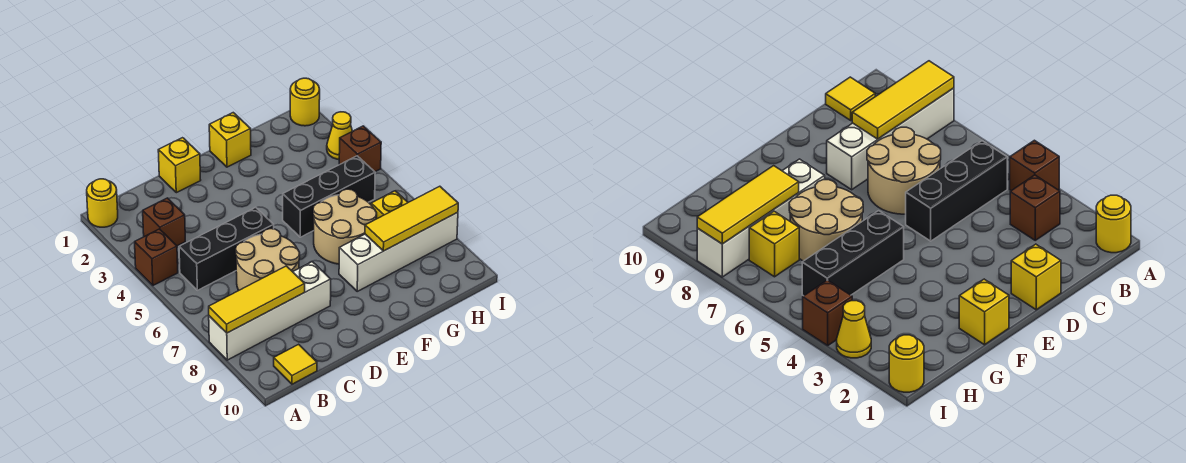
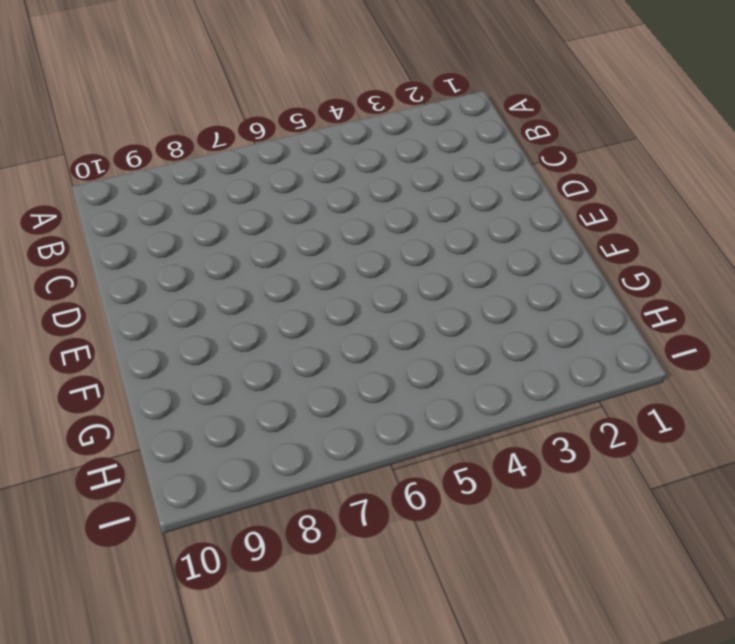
none -> yellow round brick A1 level 1
none -> brown brick A4 level 1
none -> white brick A8:D8 level 1

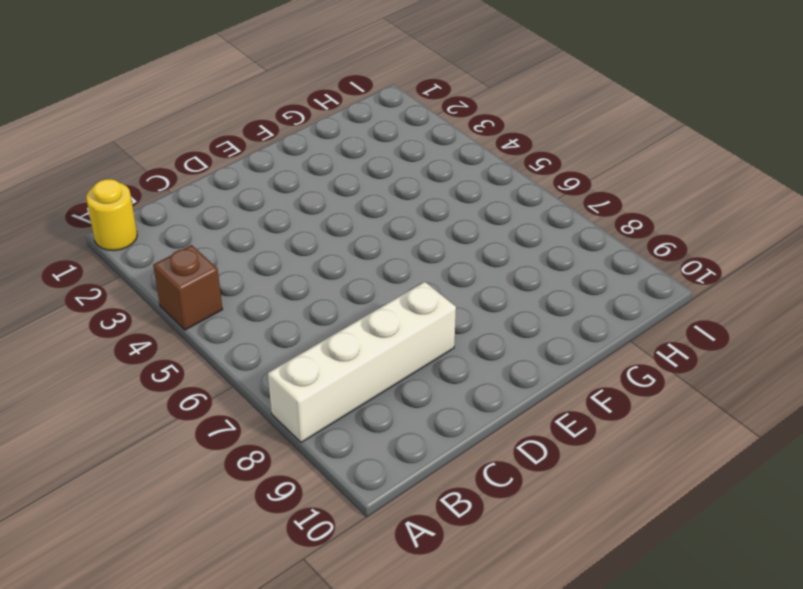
none -> brown brick B3 level 1
none -> black brick B5:D5 level 1
none -> yellow tile B10 level 1

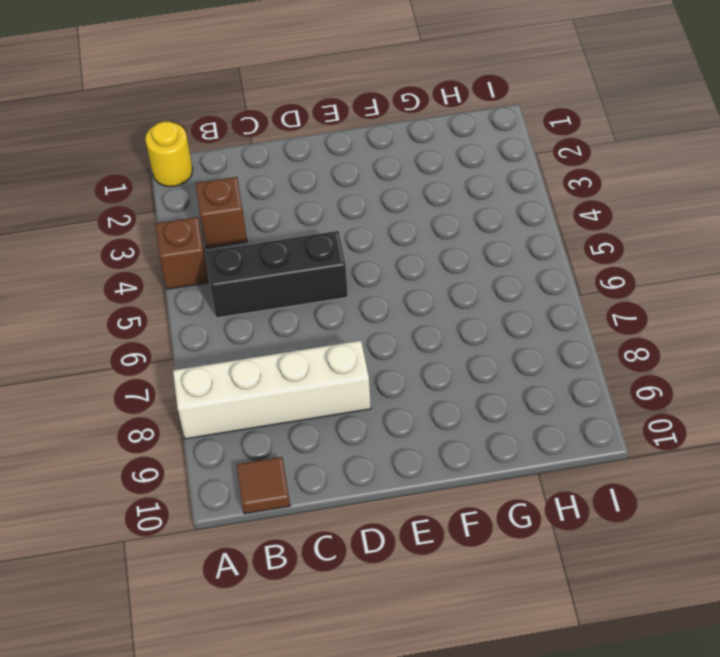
brown tile B10 level 1 -> yellow tile B10 level 1
none -> tan round brick C6:D7 level 1
none -> yellow brick D1 level 1
none -> yellow brick F1 level 1

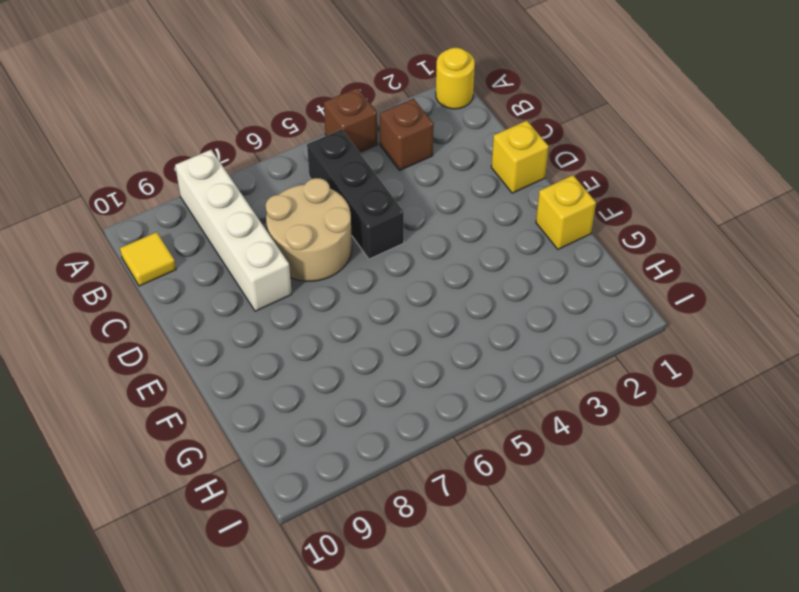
none -> black brick F5:H5 level 1
none -> tan round brick F6:G7 level 1
none -> white brick F8:I8 level 1

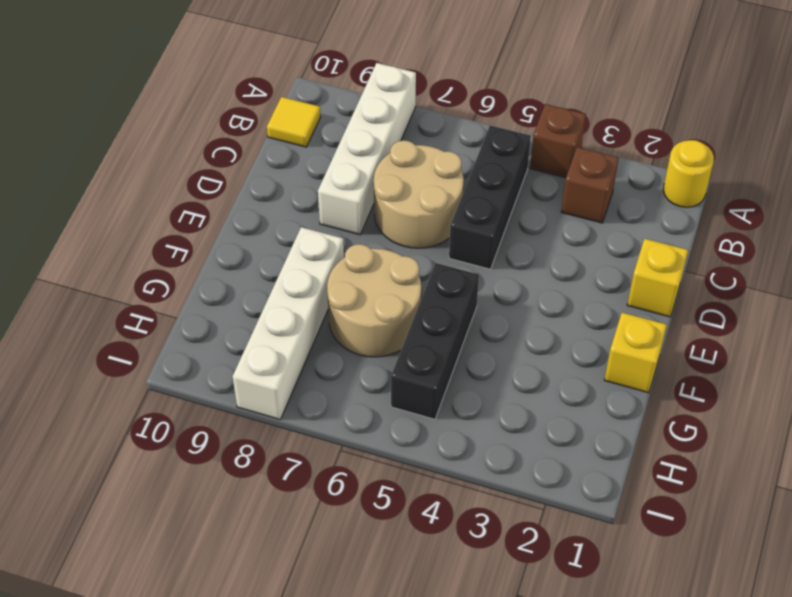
none -> yellow brick H7 level 1
none -> yellow round brick I1 level 1
none -> yellow cone I3 level 1

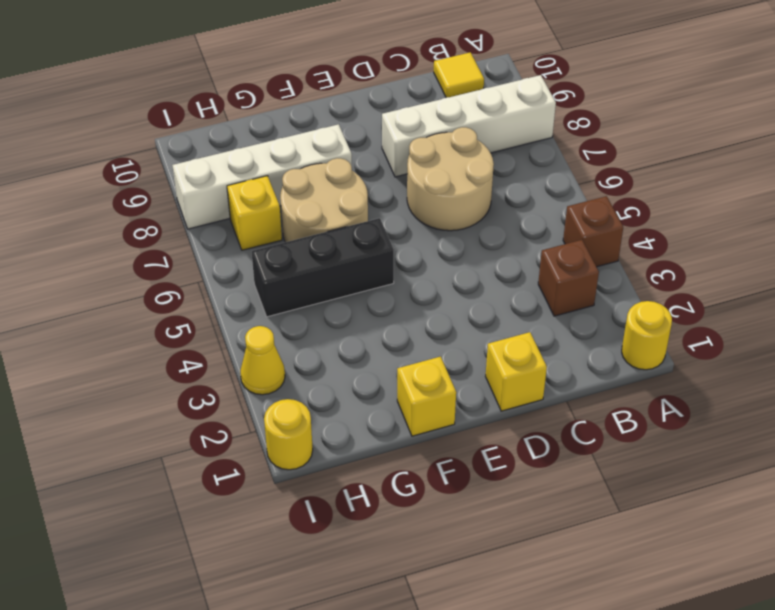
none -> black brick B5:D5 level 1
none -> brown brick I4 level 1
none -> yellow tile A8:C8 level 2

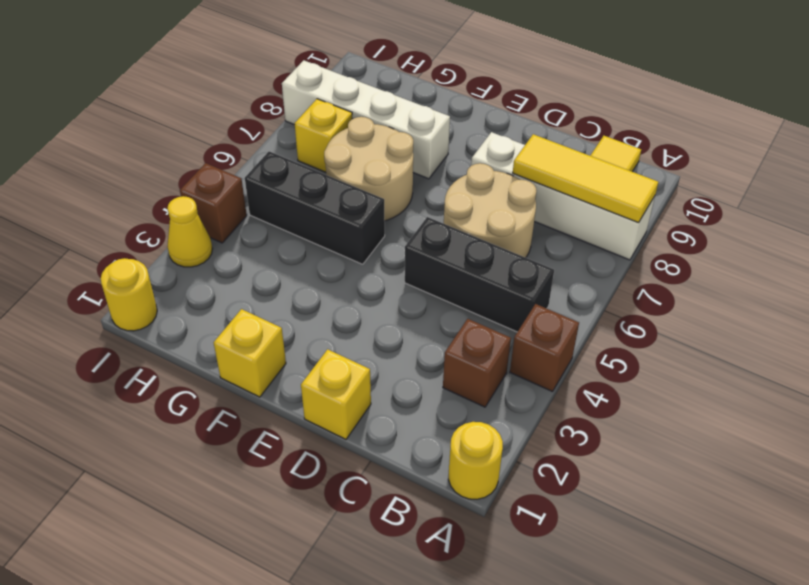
none -> yellow tile G8:I8 level 2

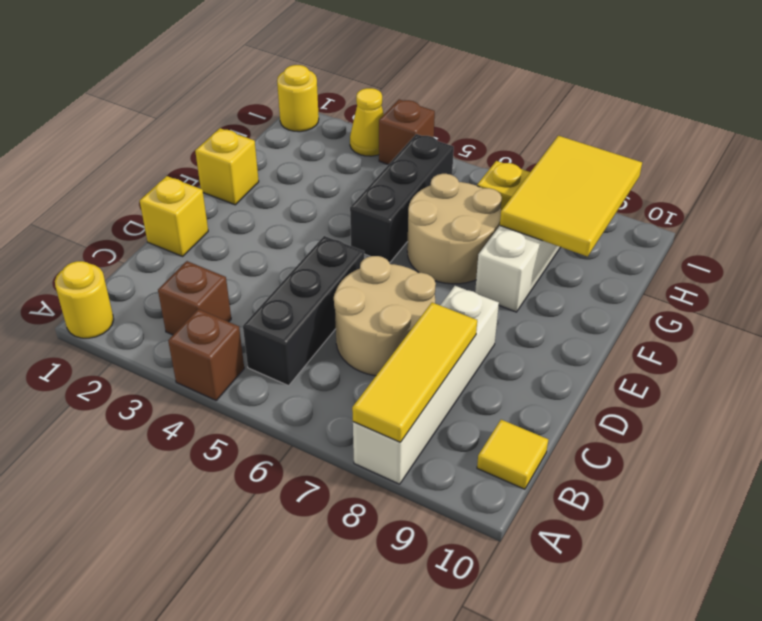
yellow tile G8:I9 level 2 -> yellow tile G8:I8 level 2

